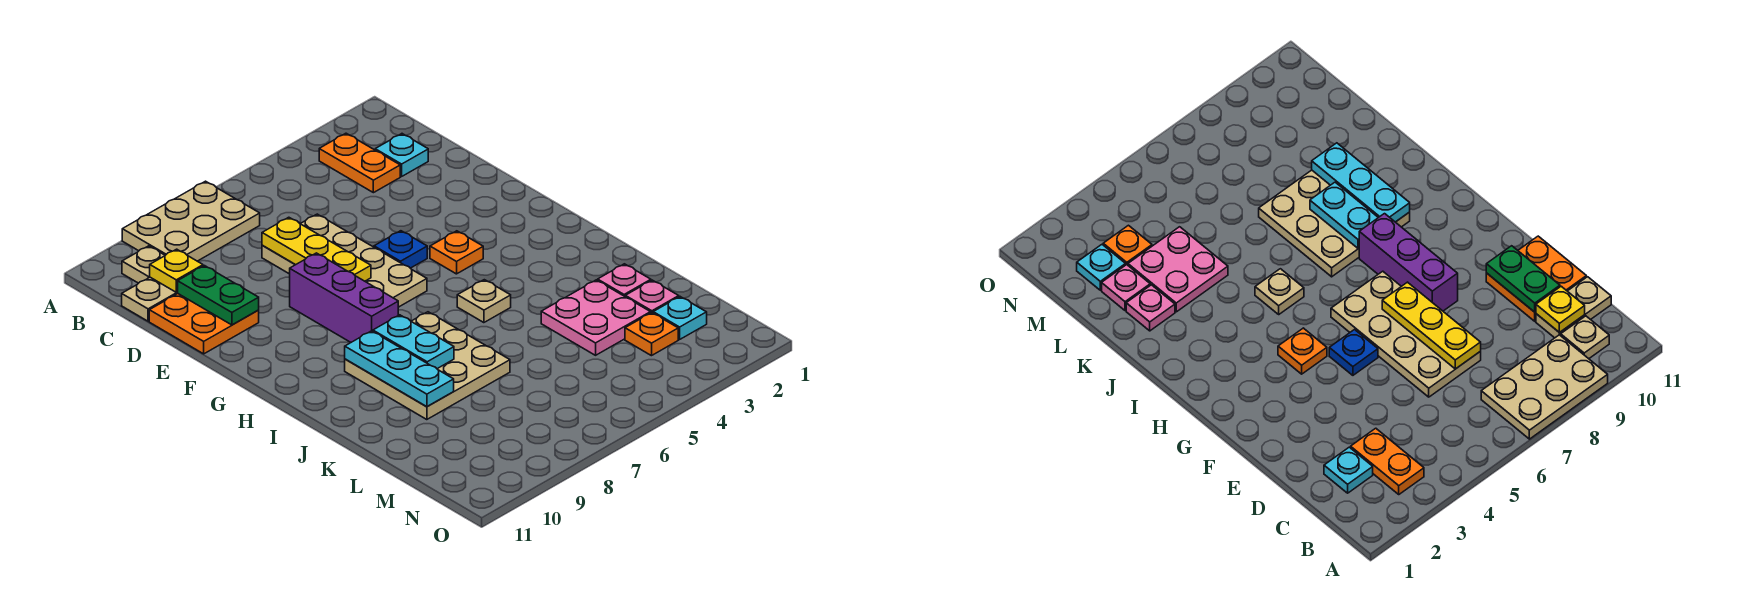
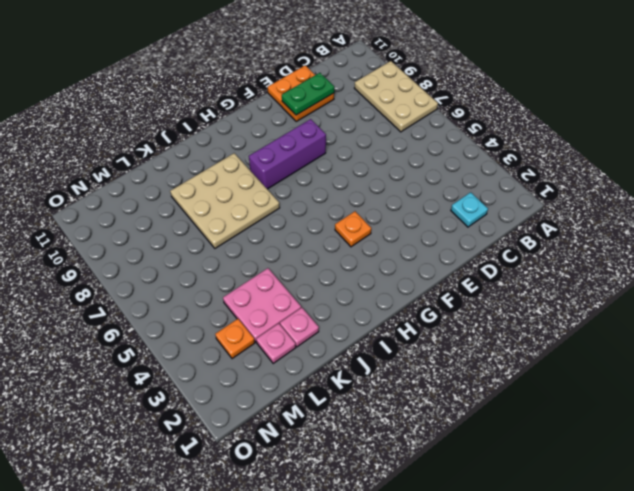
none -> orange plate B3:C3 level 1
none -> tan plate B10 level 1
none -> tan plate C10:C11 level 1

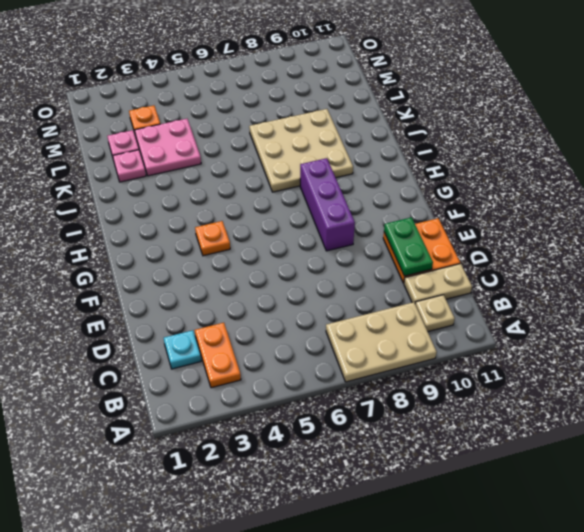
none -> tan plate D6:G7 level 1
none -> blue plate F5 level 1
none -> tan plate I5 level 1

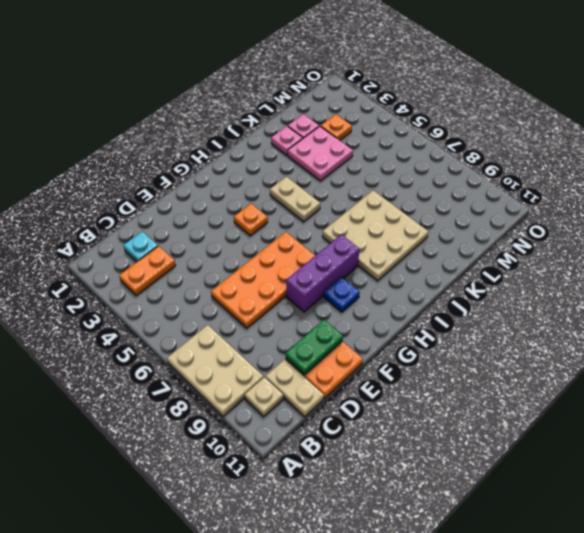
orange plate D6:G7 level 1 -> tan plate D6:G7 level 1
blue plate G9 level 1 -> blue plate F5 level 1
tan plate I4:I5 level 1 -> tan plate I5 level 1
none -> cyan plate M2 level 1
none -> yellow plate C10 level 2
none -> yellow plate D7:F7 level 2

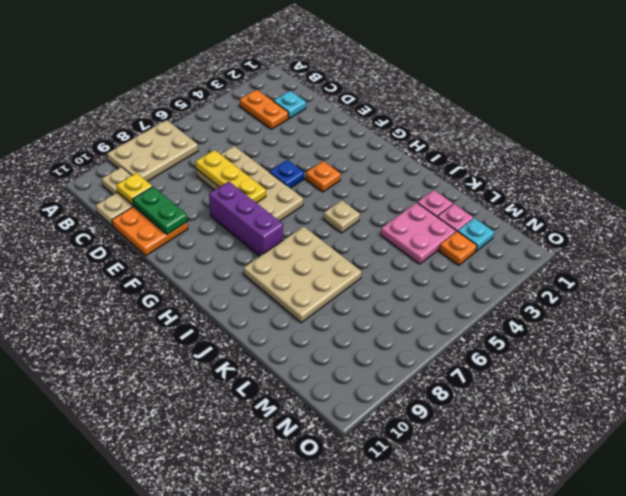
none -> cyan plate I8:J8 level 2
none -> cyan plate I9:K9 level 2

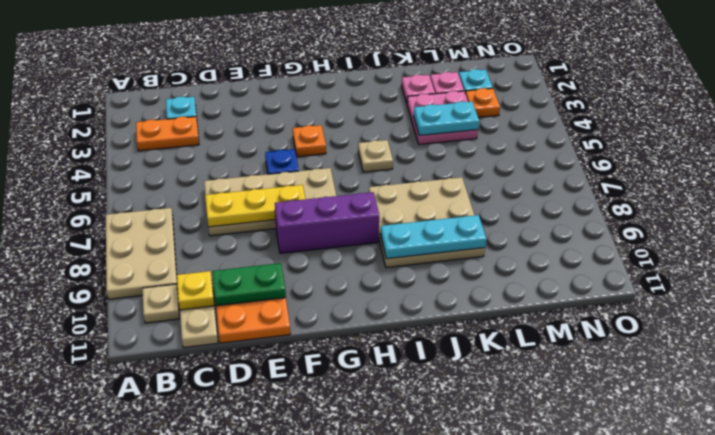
cyan plate K4:L4 level 2 -> cyan plate I8:J8 level 2

